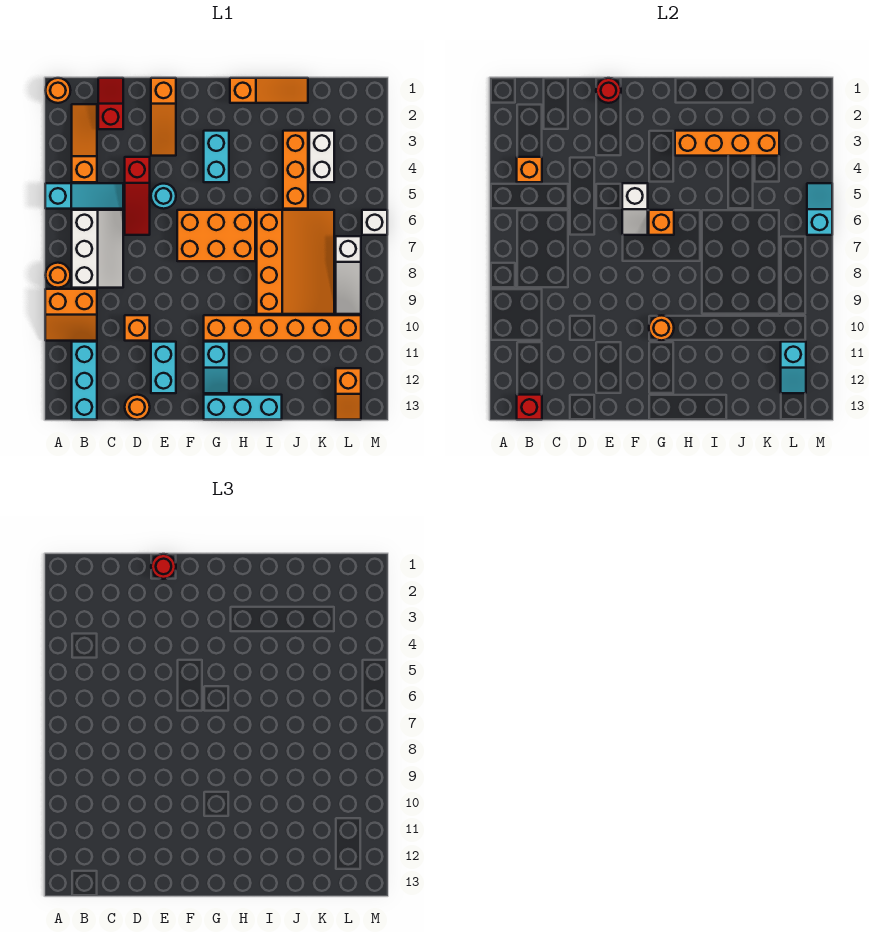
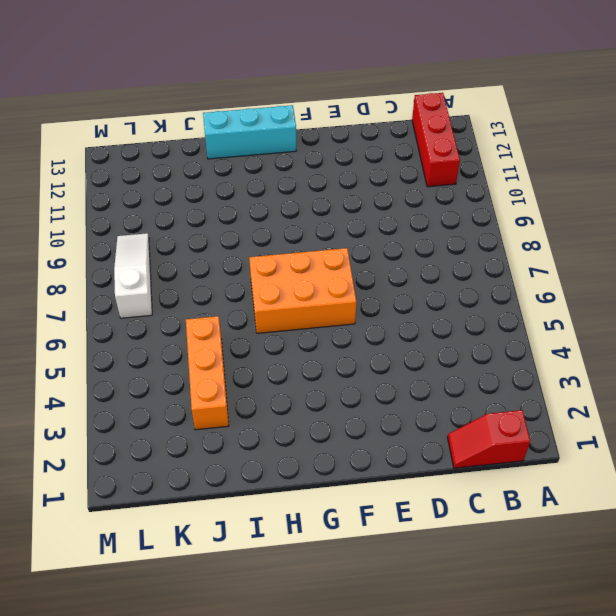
red slope B1:C1 level 1 top B -> red slope C1:C2 level 1 top 2
red brick B11:B13 level 1 -> cyan brick B11:B13 level 1
none -> orange round brick A1 level 1
none -> cyan slope A5:C5 level 1 top A
none -> orange round brick A8 level 1
none -> orange slope A9:B10 level 1 top 9

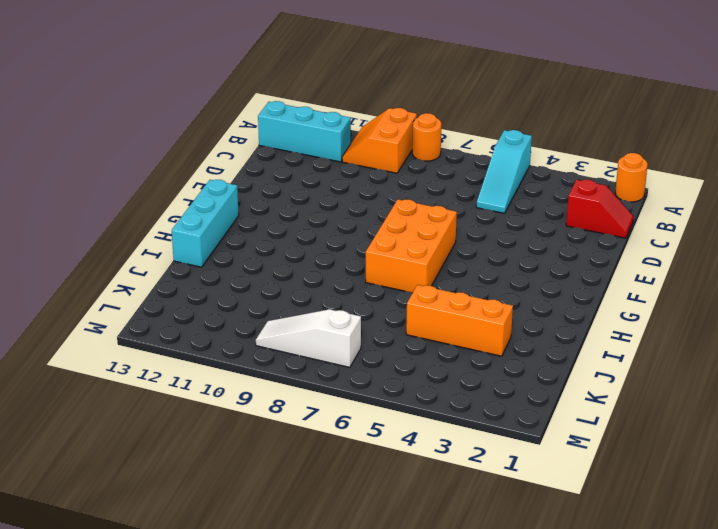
none -> orange slope B2:B4 level 1 top 4
none -> white slope B6:C8 level 1 top B
none -> red slope D4:D6 level 1 top 4
none -> orange brick D10 level 1

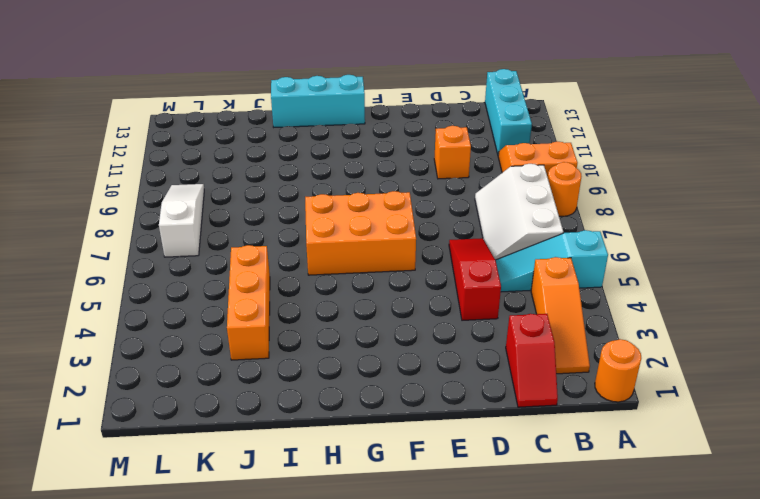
none -> orange round brick D13 level 1
none -> orange slope E1:E3 level 1 top 1
none -> cyan round brick E5 level 1
none -> cyan brick E11:E12 level 1

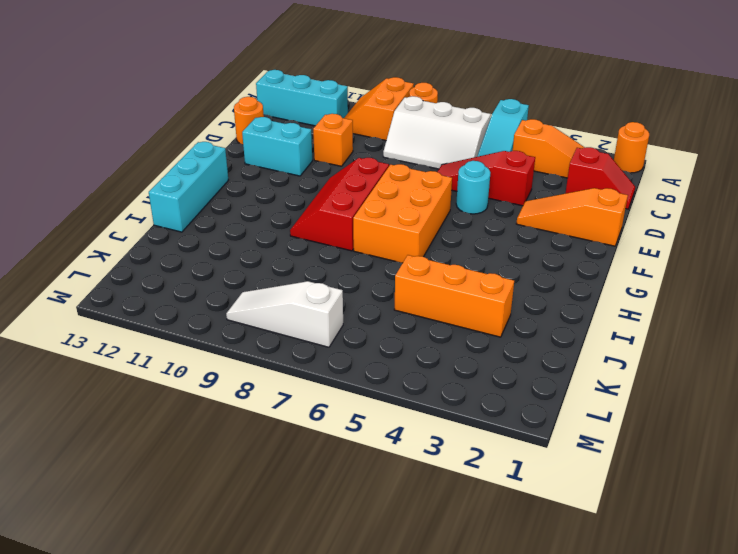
red slope F8:H9 level 1 top 8 -> none
none -> cyan brick G3:G4 level 1
none -> orange brick G10:L10 level 1
none -> cyan slope G11:G12 level 1 top 11
none -> orange slope H1:J1 level 1 top H

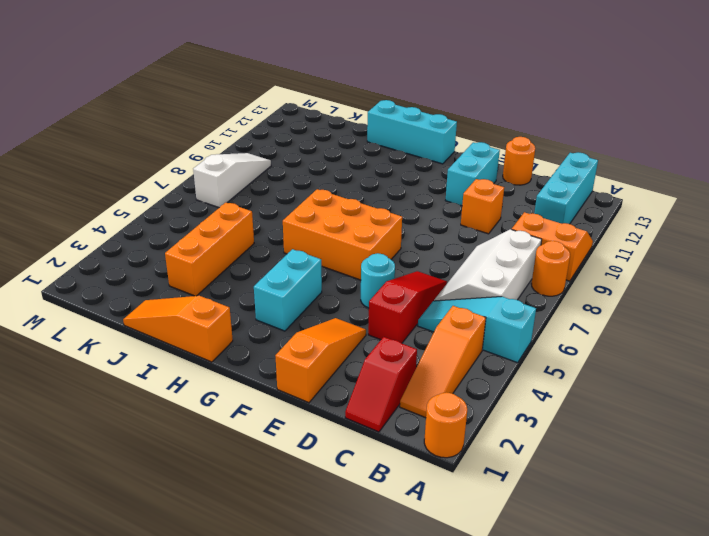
none -> orange brick G10:L10 level 1
none -> cyan slope G11:G12 level 1 top 11
none -> orange slope I6:K9 level 1 top I
none -> white brick K3:K4 level 1

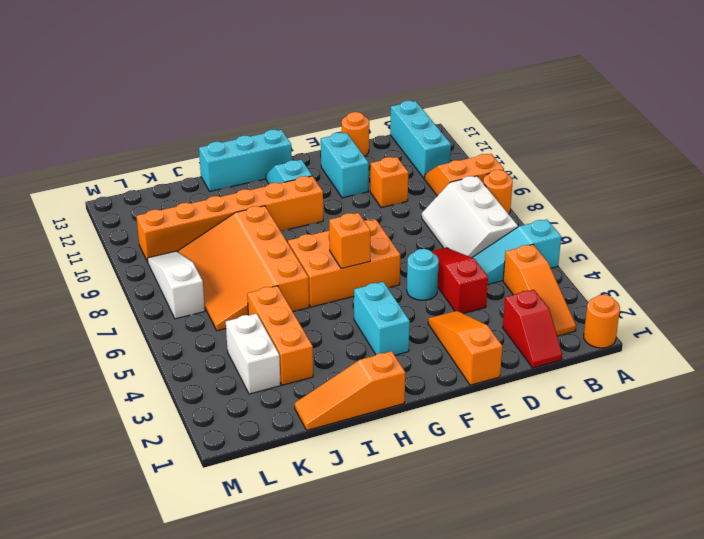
none -> orange slope L12:L13 level 1 top 12
none -> white brick M6 level 1
none -> orange brick B4 level 2
none -> red brick B13 level 2

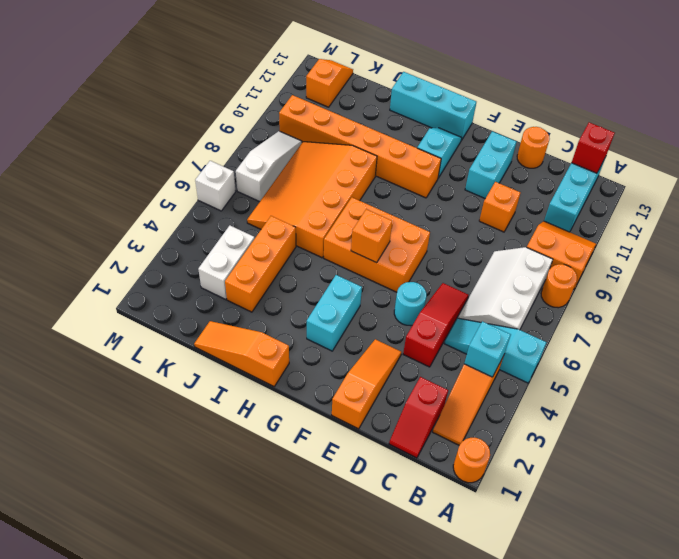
cyan brick B4 level 2 -> orange brick B4 level 2
none -> red round brick E1 level 2
none -> white slope F5:F6 level 2 top 5
none -> orange round brick G10 level 2
none -> orange brick H3:K3 level 2

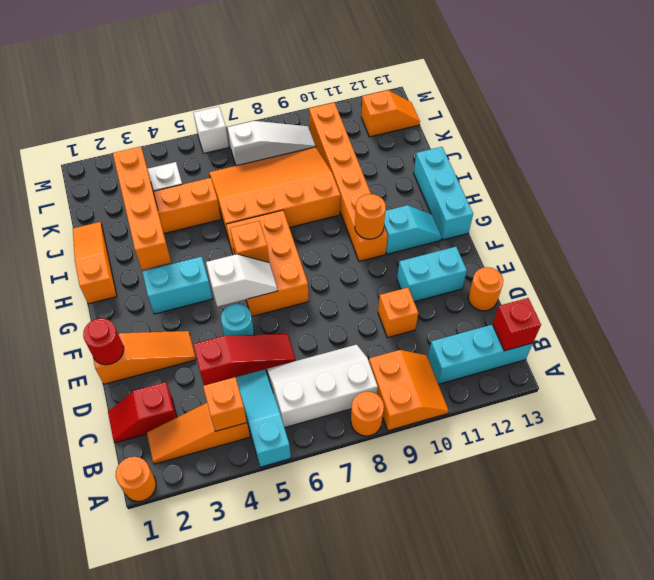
none -> cyan slope L11:L12 level 2 top 11
none -> cyan slope M5:M6 level 2 top 6
none -> red round brick E1 level 3

